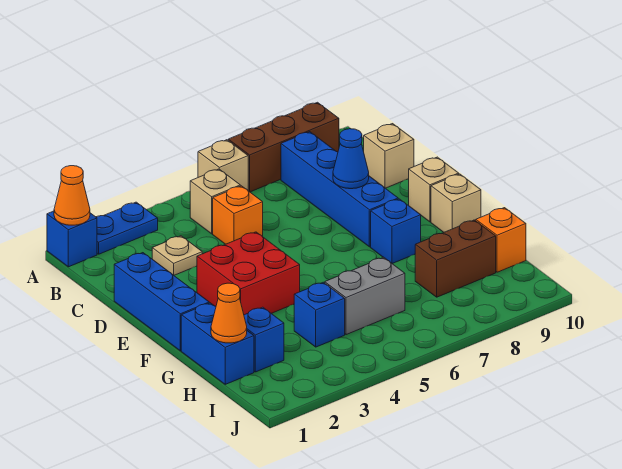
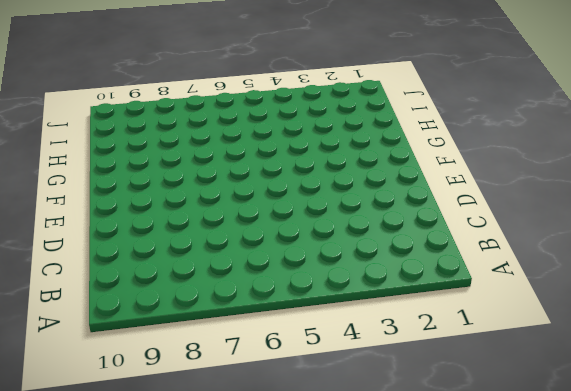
none -> blue brick A1 level 1
none -> blue plate A2:A3 level 1
none -> tan brick A6 level 1

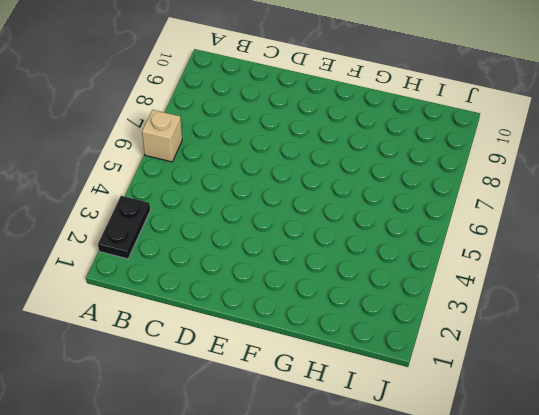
black plate A2:A3 level 1 -> blue plate A2:A3 level 1
none -> blue brick A1 level 1
none -> brown brick A7:A9 level 1
none -> tan brick B5 level 1

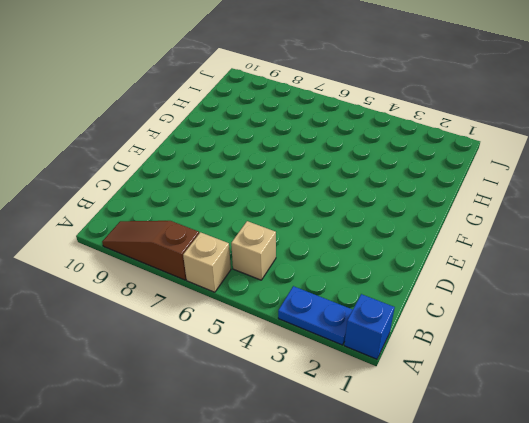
brown slope A7:A9 level 1 top 7 -> brown brick A7:A9 level 1
none -> blue brick B8:E8 level 1
none -> tan plate C3 level 1
none -> orange brick C5 level 1

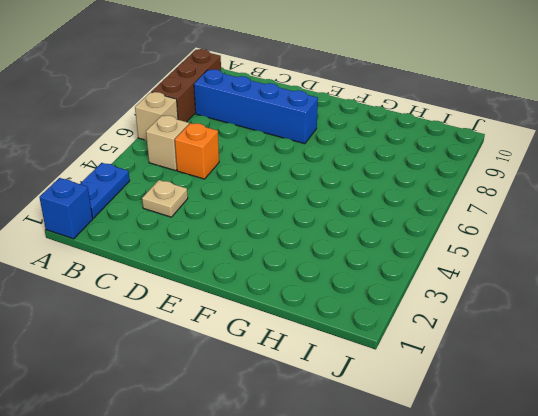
none -> tan brick C10 level 1
none -> blue brick D1:F1 level 1
none -> red brick E3:F4 level 1

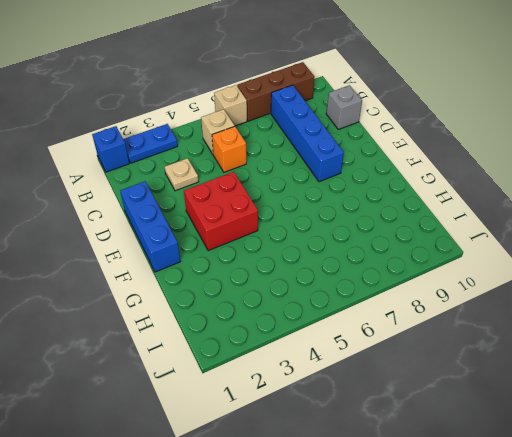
grey brick C10 level 1 -> tan brick C10 level 1
none -> tan brick E10 level 1
none -> blue brick F8 level 1
none -> tan brick F10 level 1

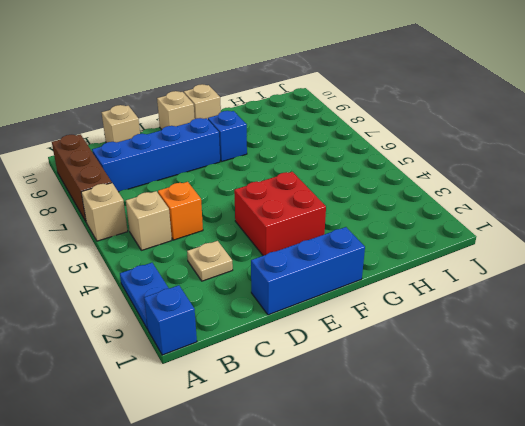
none -> blue brick G1:H1 level 1
none -> blue brick H2 level 1
none -> blue brick H4 level 1

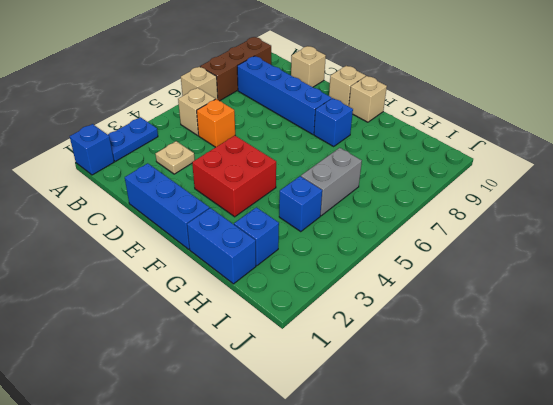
none -> brown brick H8:H9 level 1
none -> orange brick H10 level 1
none -> orange cone A1 level 2

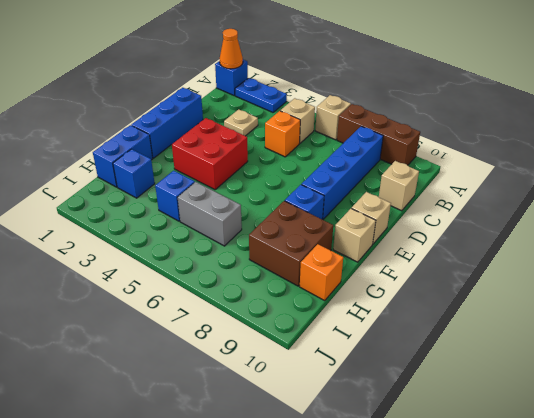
brown brick G8:H9 level 1 -> brown brick H8:H9 level 1
none -> blue cone D8 level 2
none -> orange cone H1 level 2

